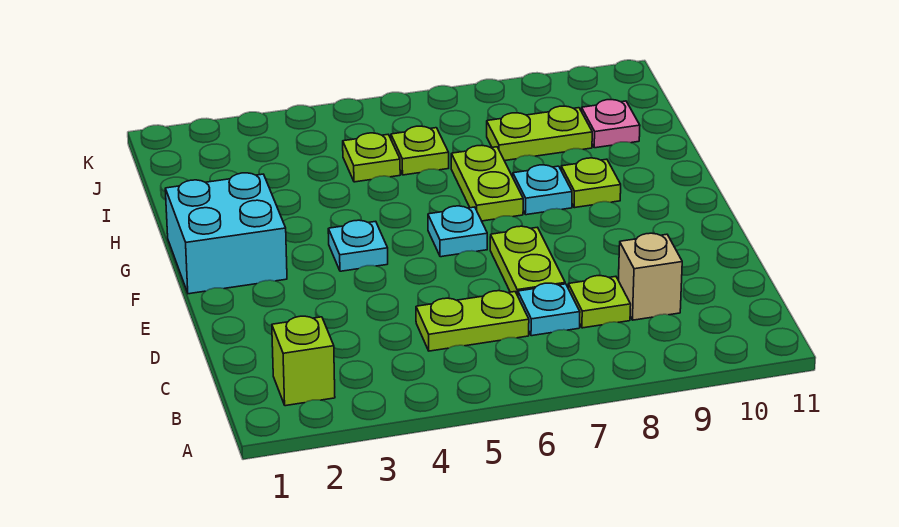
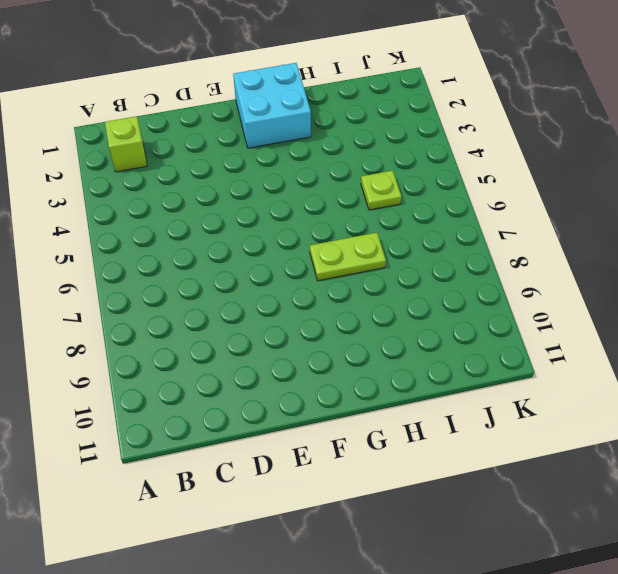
none -> lime plate C5:C6 level 1
none -> cyan plate C7 level 1
none -> lime plate C8 level 1

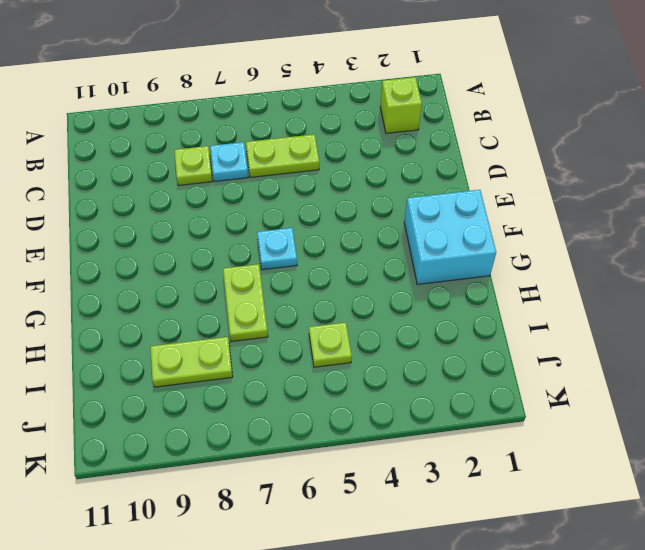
none -> tan brick C9 level 1
none -> lime plate D7:E7 level 1
none -> cyan plate F4 level 1

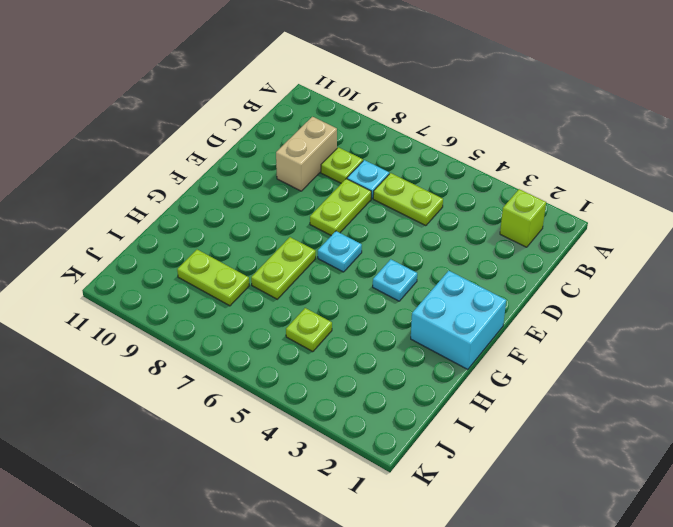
tan brick C9:D9 level 1 -> tan brick C9 level 1
none -> cyan plate G8 level 1
none -> lime plate G9 level 1
none -> lime plate I6 level 1

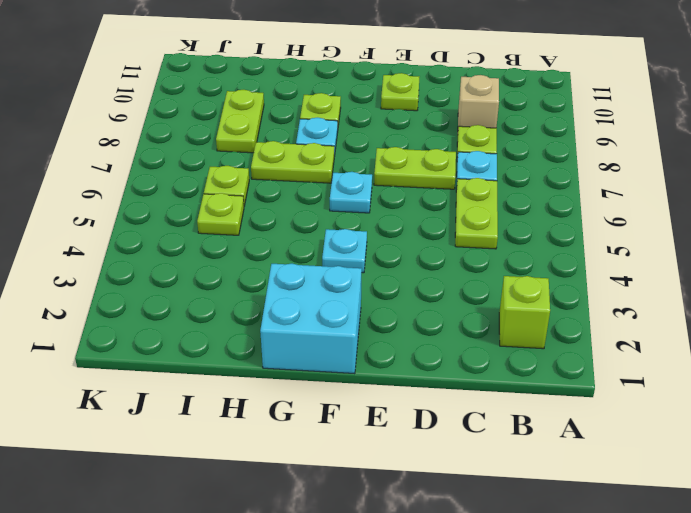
lime plate E10 level 1 -> none
none -> pink plate I10 level 1

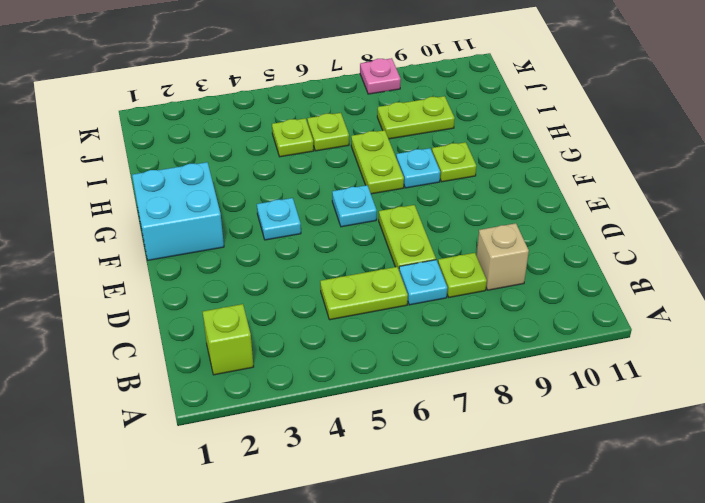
pink plate K8 level 1 -> pink plate I10 level 1

